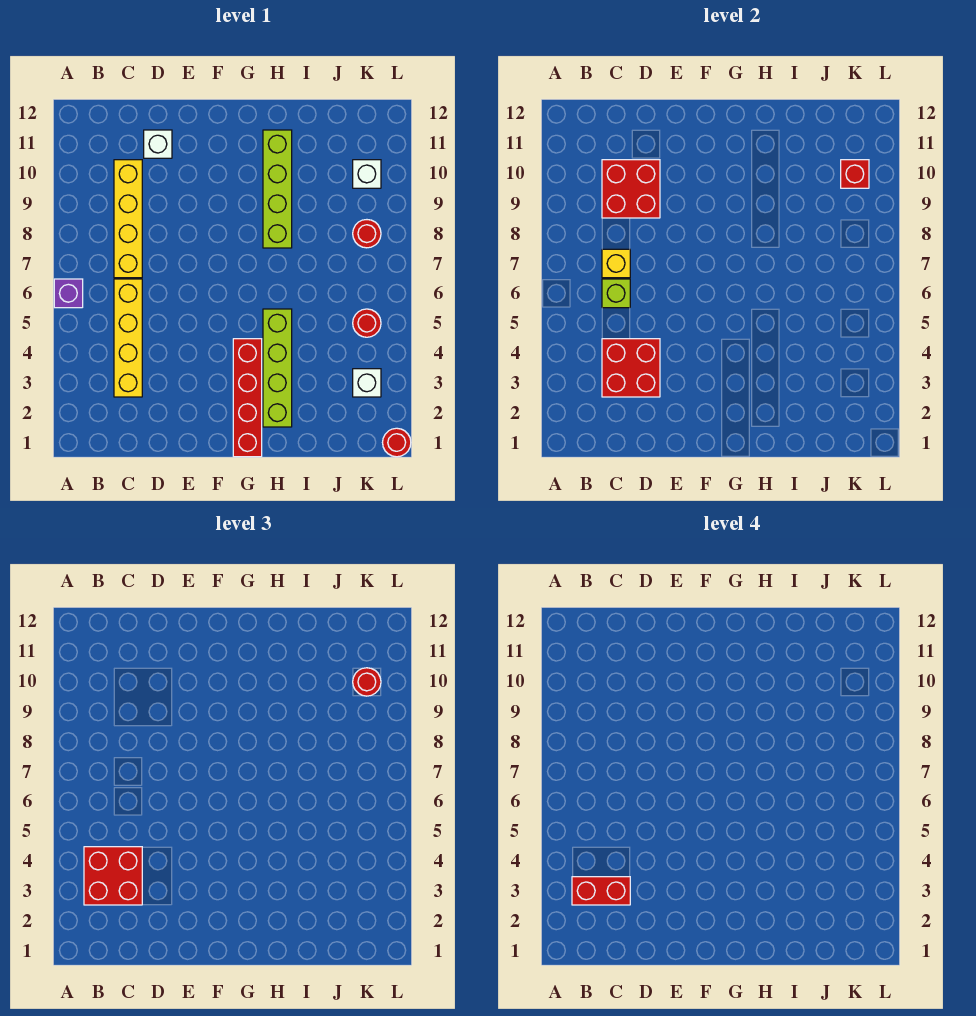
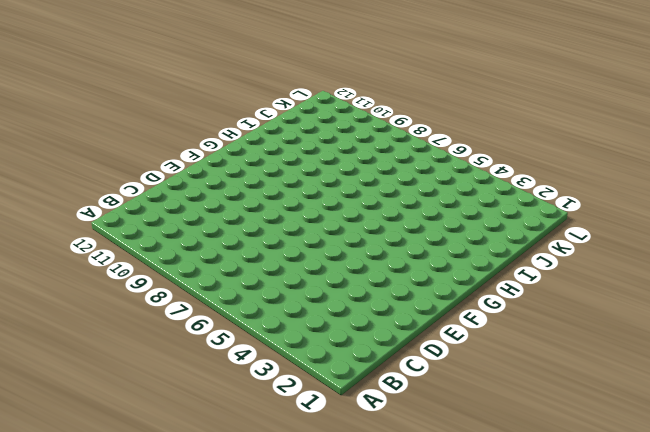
none -> purple brick A6 level 1
none -> yellow brick C3:C6 level 1
none -> yellow brick C7:C10 level 1

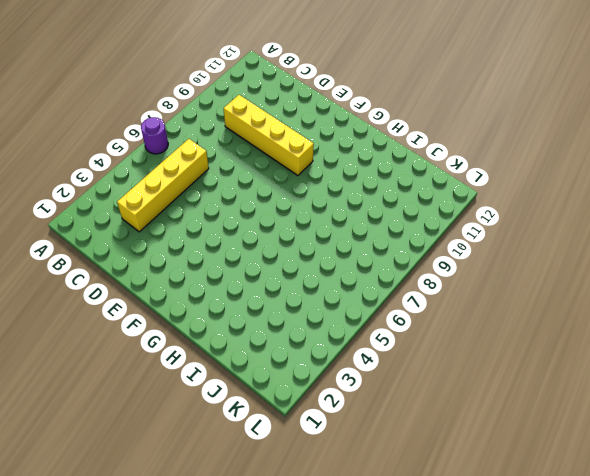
purple round brick A6 level 1 -> purple brick A6 level 1
yellow brick C9:F9 level 1 -> yellow brick C7:C10 level 1
none -> white brick D11 level 1
none -> red brick G1:G4 level 1
none -> lime brick H2:H5 level 1

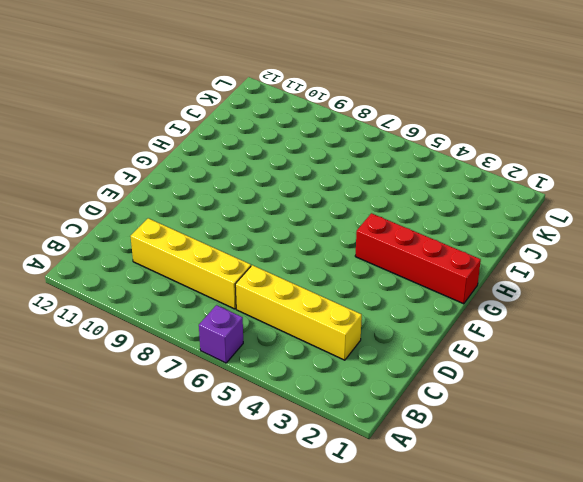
none -> white brick D11 level 1
none -> lime brick H2:H5 level 1
none -> lime brick H8:H11 level 1

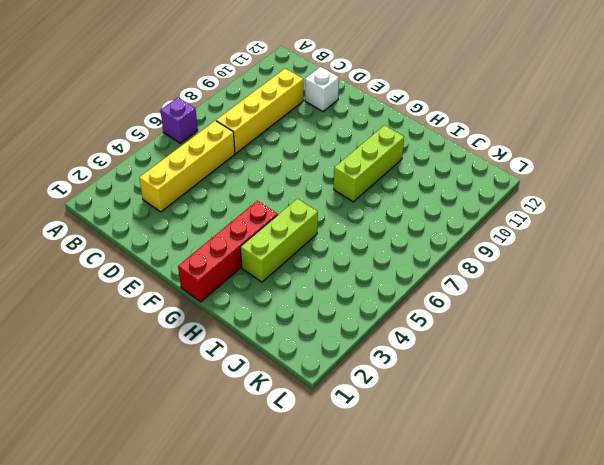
lime brick H3:H5 level 1 -> lime brick H2:H5 level 1
lime brick H8:H10 level 1 -> lime brick H8:H11 level 1
none -> white brick K3 level 1
none -> red round brick K5 level 1
none -> red round brick K8 level 1

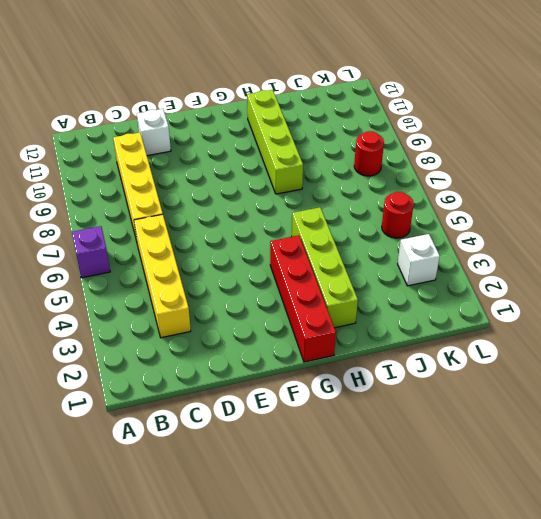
none -> white brick K10 level 1
none -> red round brick L1 level 1
none -> red brick C3:D4 level 2

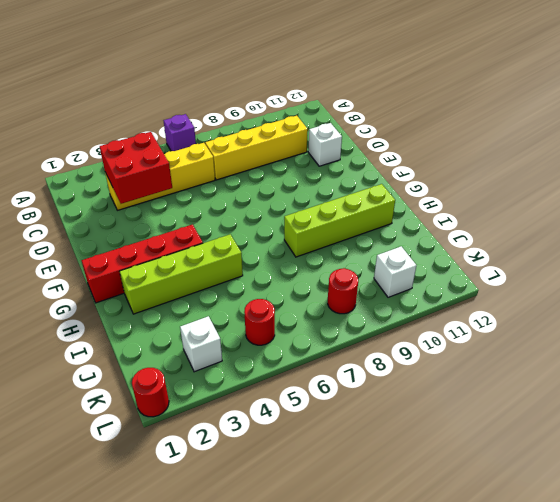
none -> lime brick C6 level 2
none -> yellow brick C7 level 2
none -> red brick C9:D10 level 2

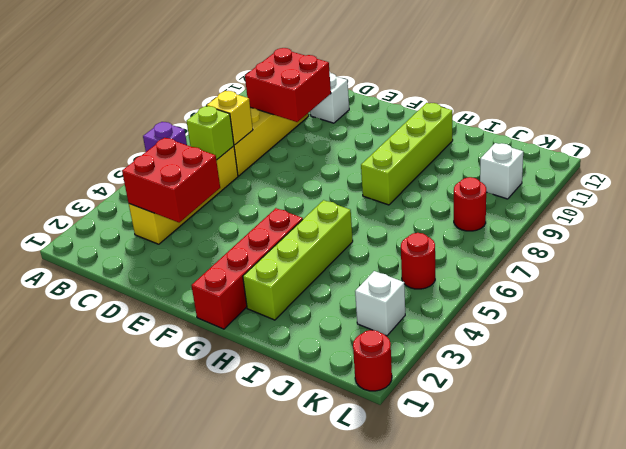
none -> red brick K10 level 2
none -> red brick B3:C4 level 3
none -> red round brick K10 level 3

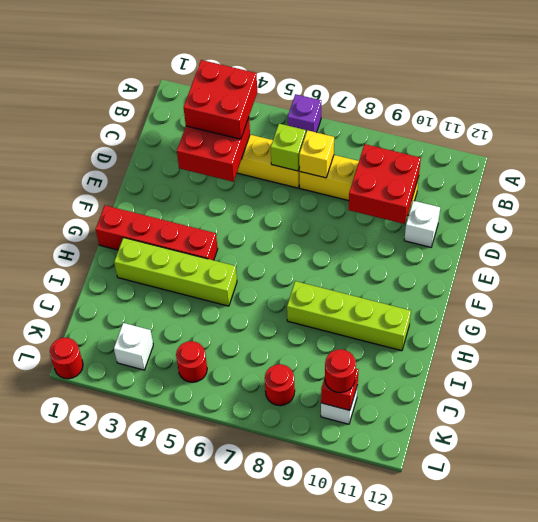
none -> red brick B3:C3 level 4

